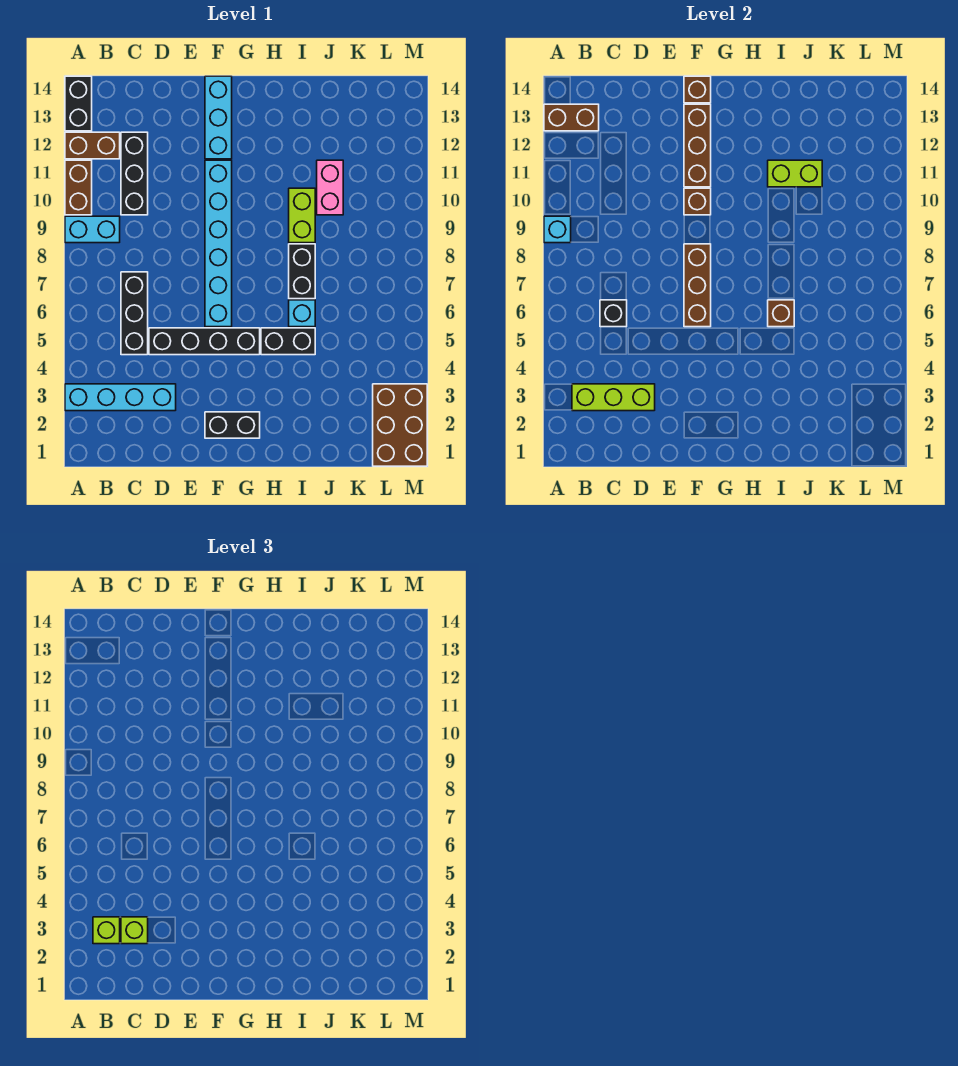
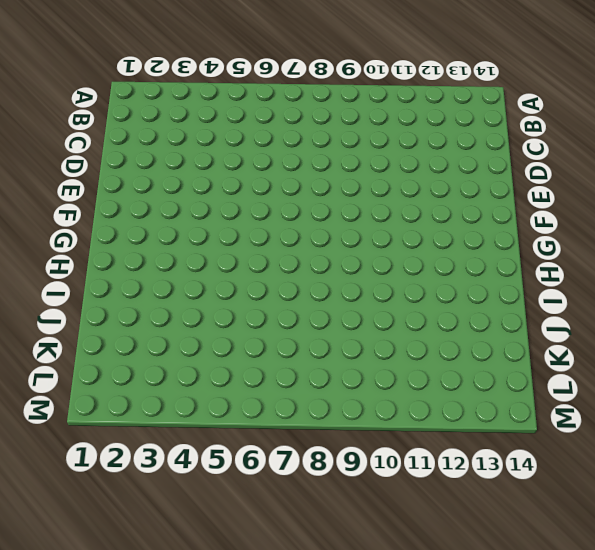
none -> cyan brick A3:D3 level 1
none -> cyan brick A9:B9 level 1
none -> brown brick A10:A11 level 1

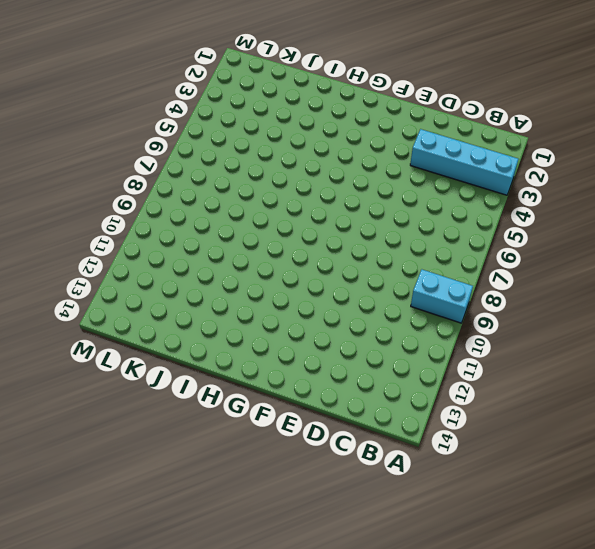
none -> brown brick A10:A11 level 1
none -> brown brick A12:B12 level 1
none -> black brick A13:A14 level 1

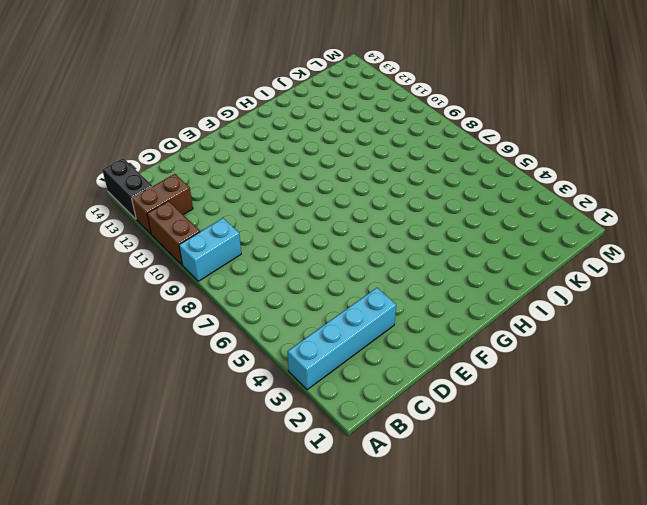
none -> black brick C5:C7 level 1
none -> black brick C10:C12 level 1
none -> black brick D5:G5 level 1

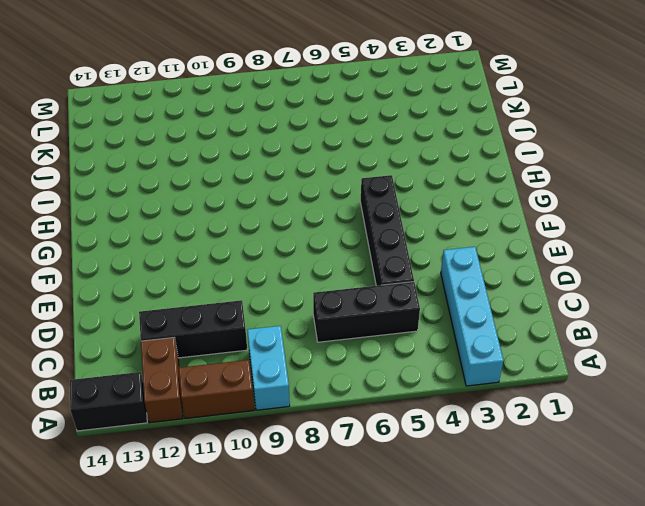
none -> black brick F2:G2 level 1
none -> cyan brick F6:F11 level 1
none -> cyan brick F12:F14 level 1

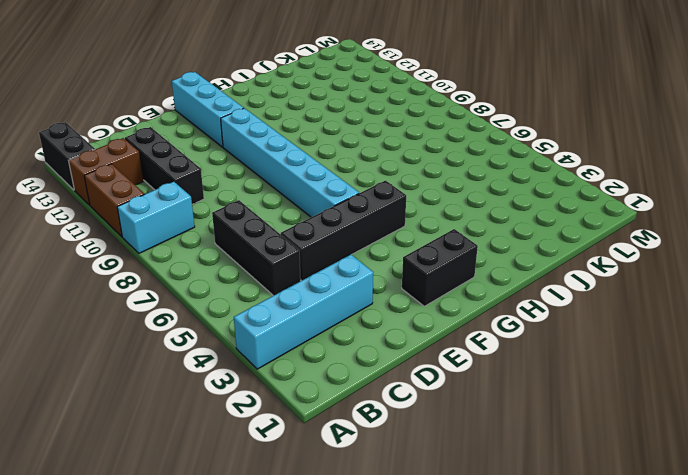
none -> black brick H5:I5 level 1
none -> cyan brick I6 level 1
none -> black brick I7:I8 level 1

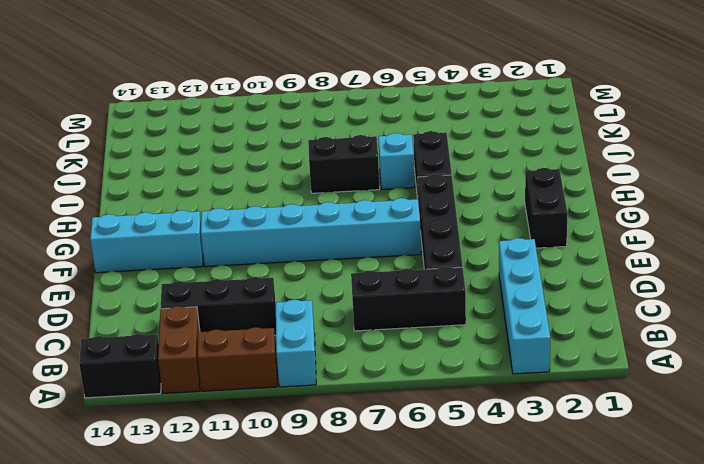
none -> lime brick I9:I10 level 1
none -> pink brick J10:J11 level 1
none -> brown brick L1:M3 level 1

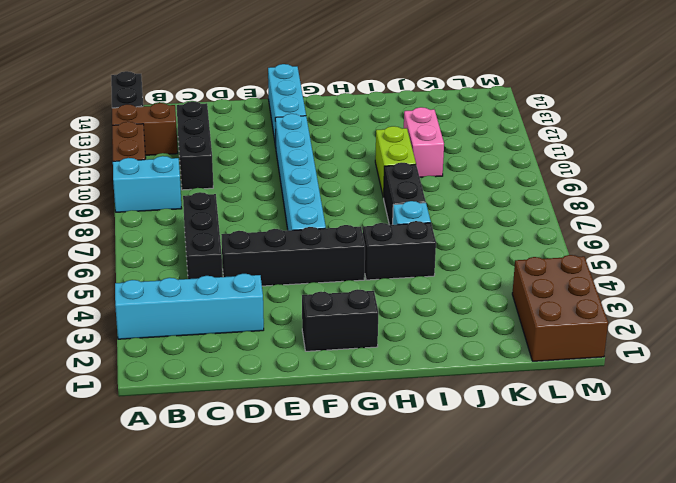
none -> cyan brick A9 level 2
none -> brown brick A13:B13 level 2
none -> lime brick B3:D3 level 2

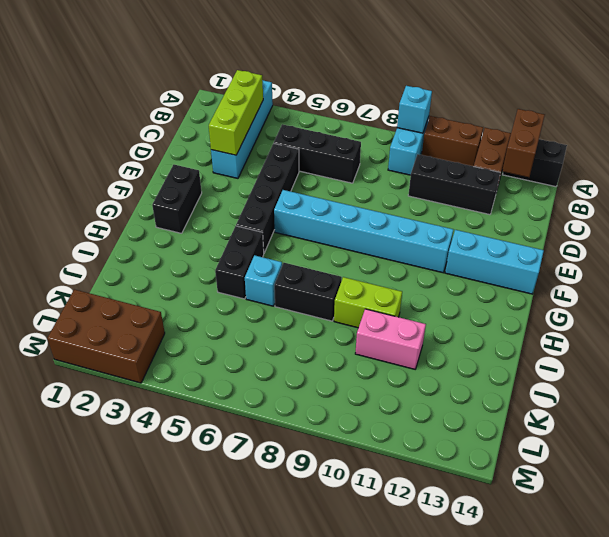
none -> black brick C6 level 2
none -> brown brick F6:F8 level 2
none -> brown brick F10 level 2

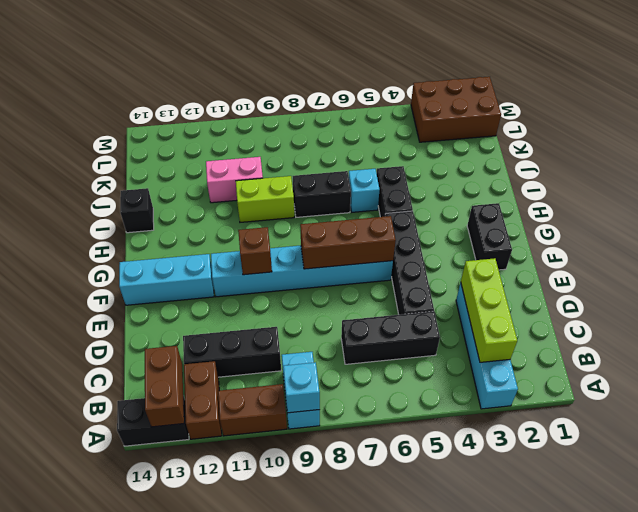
black brick I14 level 1 -> black brick C6 level 2
none -> brown brick F11:F13 level 2
none -> brown brick F14 level 2
none -> brown brick I6 level 2

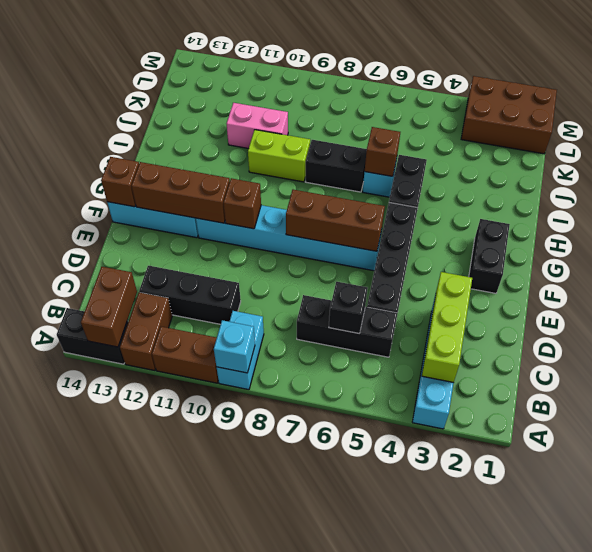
none -> lime brick I11:J11 level 2
none -> lime brick B3 level 3
none -> lime brick C3 level 3

